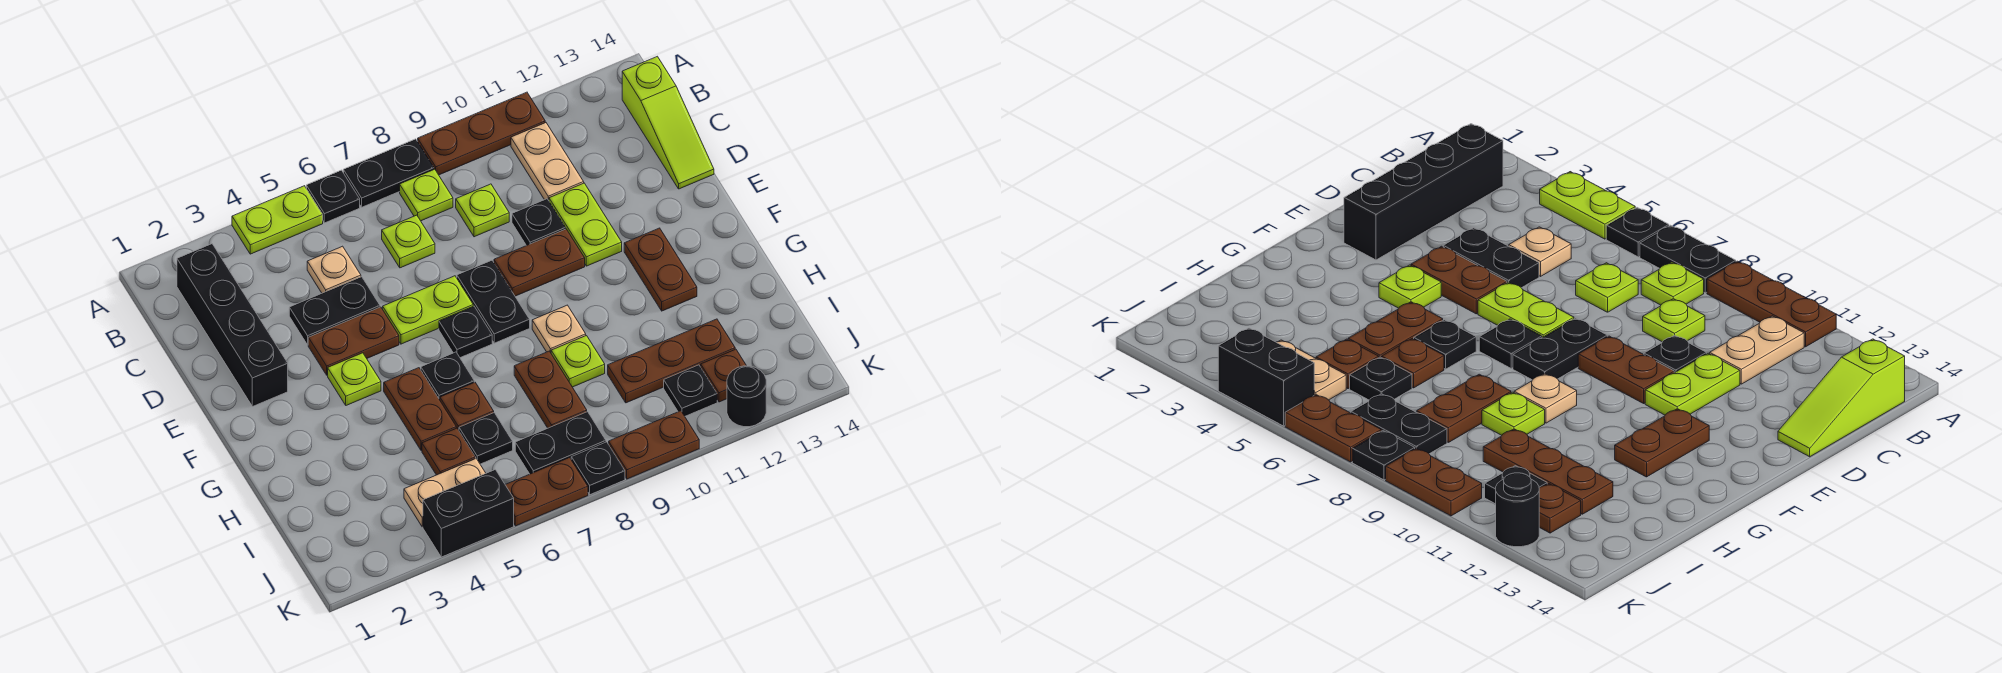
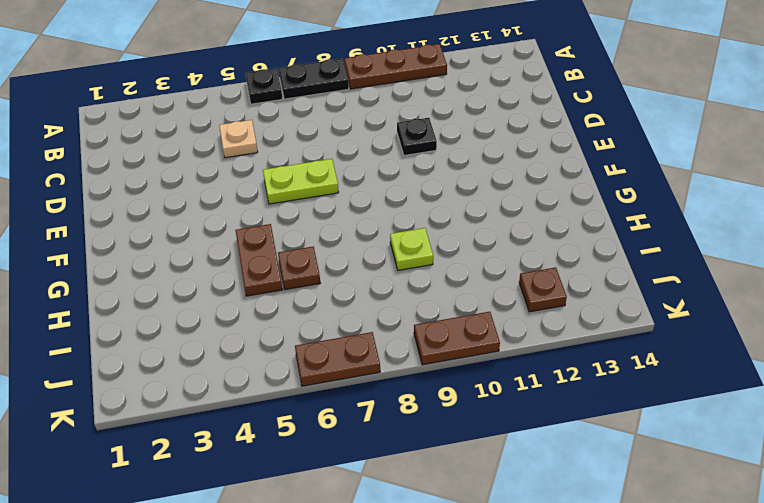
none -> lime plate A4:A5 level 1
none -> black brick B2:E2 level 1
none -> lime plate B8 level 1
none -> tan plate B11:C11 level 1

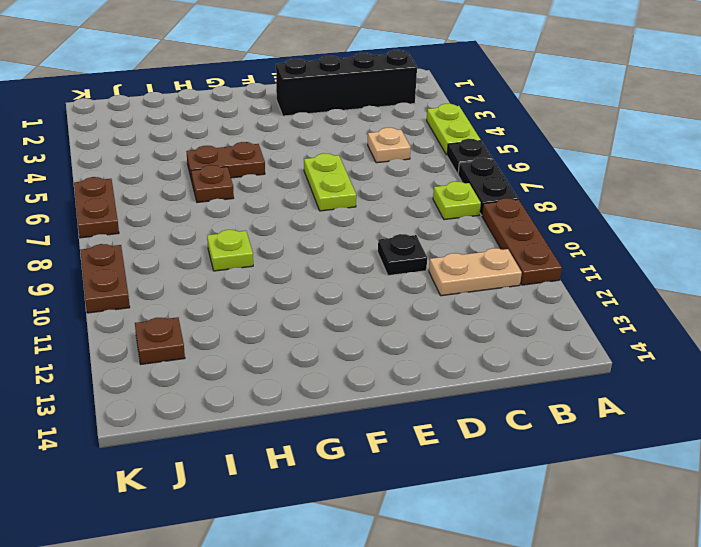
none -> lime slope B14:D14 level 1 top B
none -> lime plate C7 level 1
none -> lime plate C9 level 1
none -> black plate D4:D5 level 1

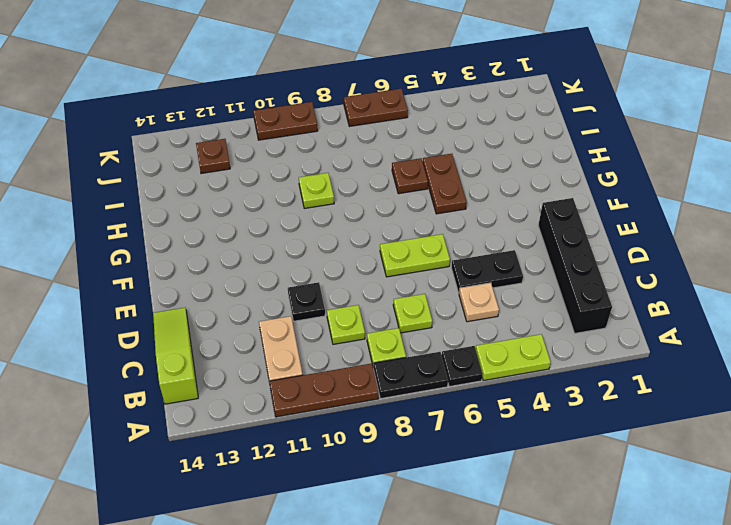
none -> lime plate D11:E11 level 1
none -> brown plate E4:E5 level 1
none -> black plate E8:F8 level 1
none -> brown plate E9:E10 level 1

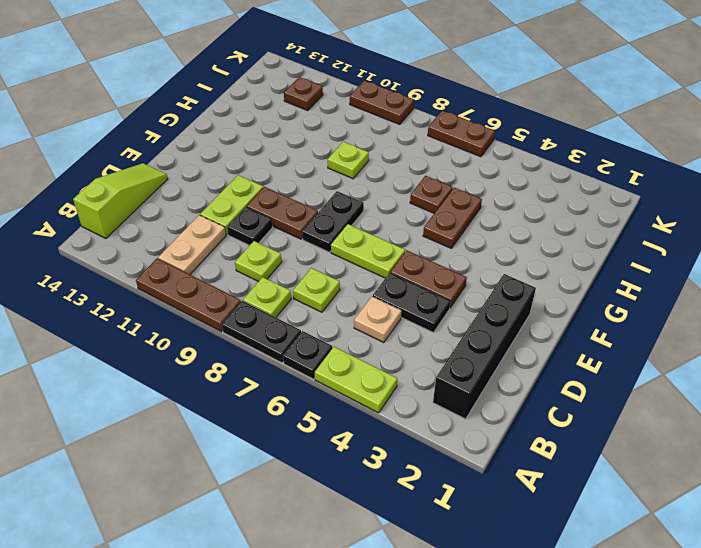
none -> lime plate F4 level 1
none -> black plate F7 level 1
none -> brown plate F12:G12 level 1
none -> black plate G6 level 1

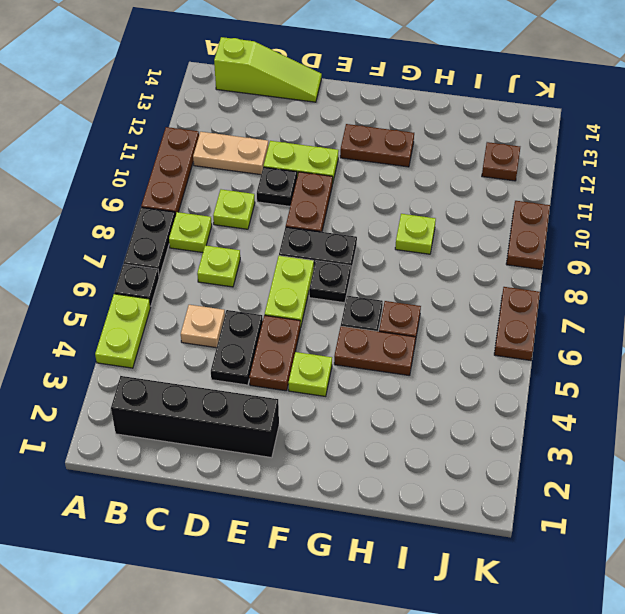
none -> tan plate G9 level 1
none -> brown plate H8:I8 level 1
none -> brown plate I5 level 1
none -> black plate I6 level 1

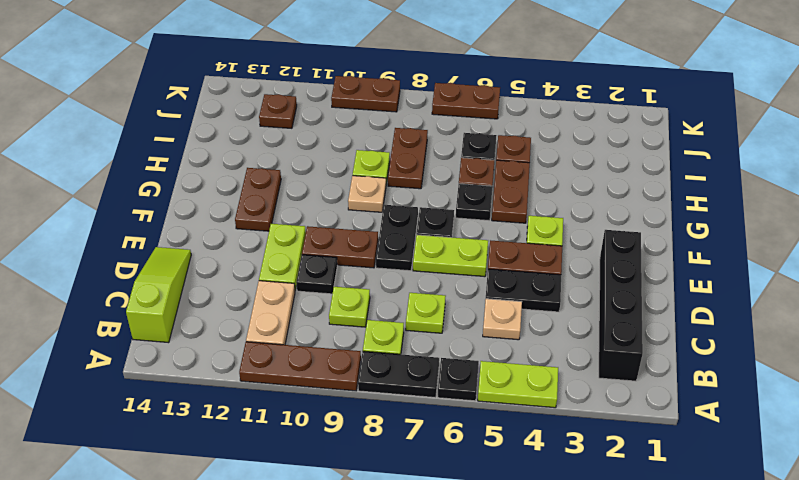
none -> brown plate I10:I12 level 1
none -> tan plate J4:J5 level 1
none -> black plate J7:J8 level 1
none -> black plate J11 level 1

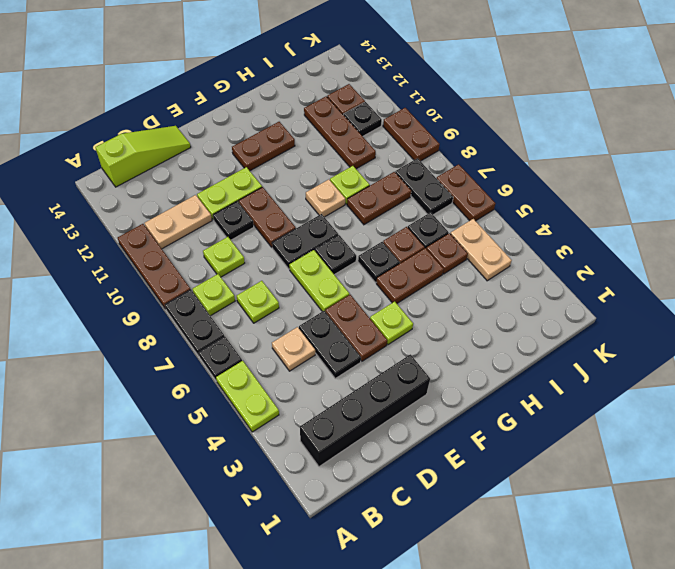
none -> black brick K4:K5 level 1
none -> black plate K8 level 1
none -> black round brick K12 level 1

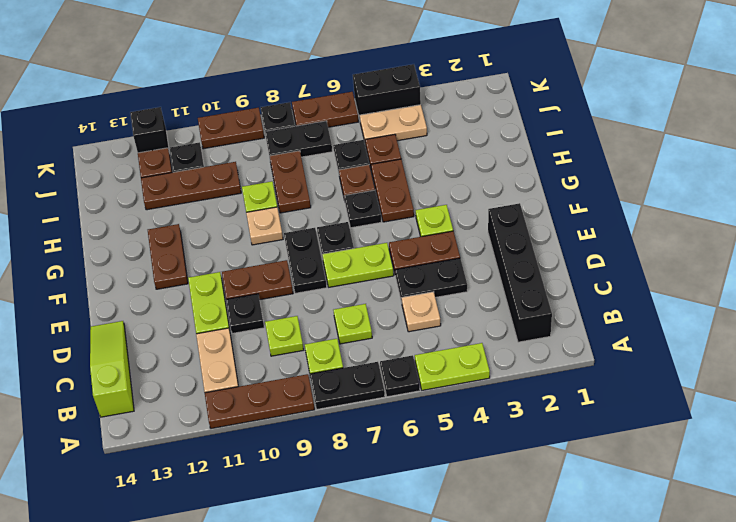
black brick K12 level 1 -> black round brick K12 level 1

